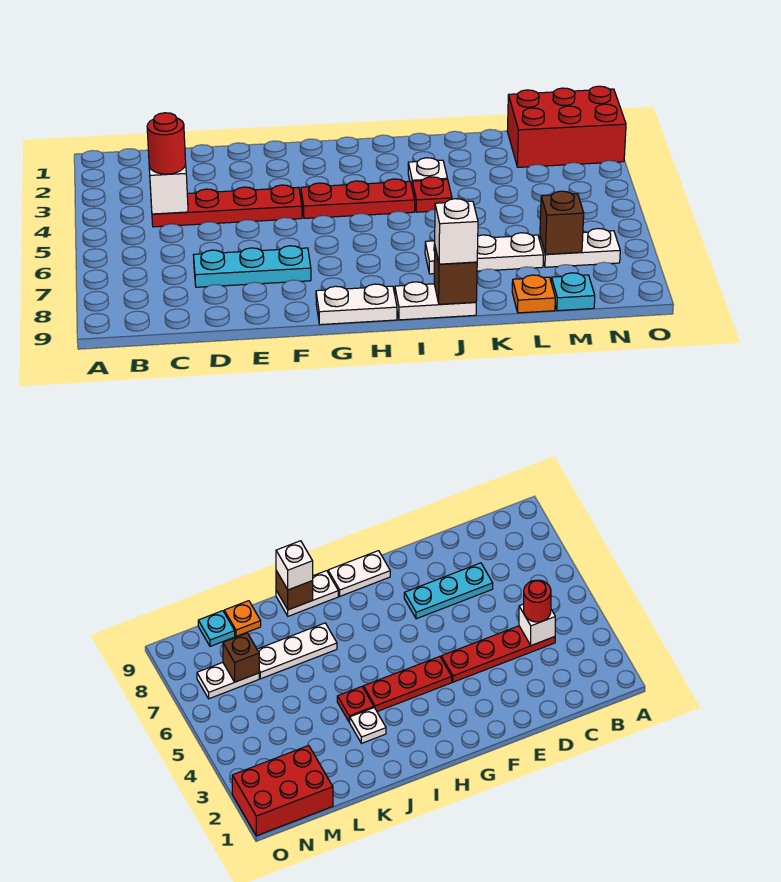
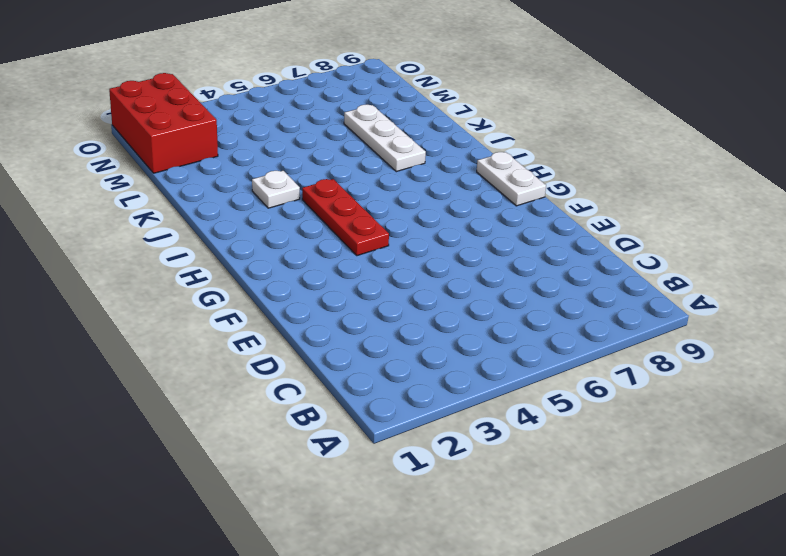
none -> red plate C4:F4 level 1
none -> cyan plate D7:F7 level 1
none -> white plate I9:J9 level 1

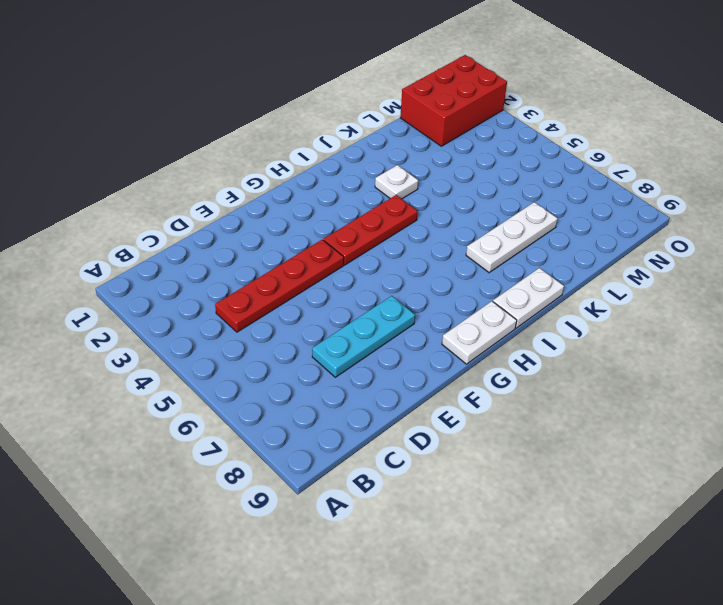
none -> red plate J4 level 1
none -> orange plate L9 level 1
none -> white plate M7:N7 level 1

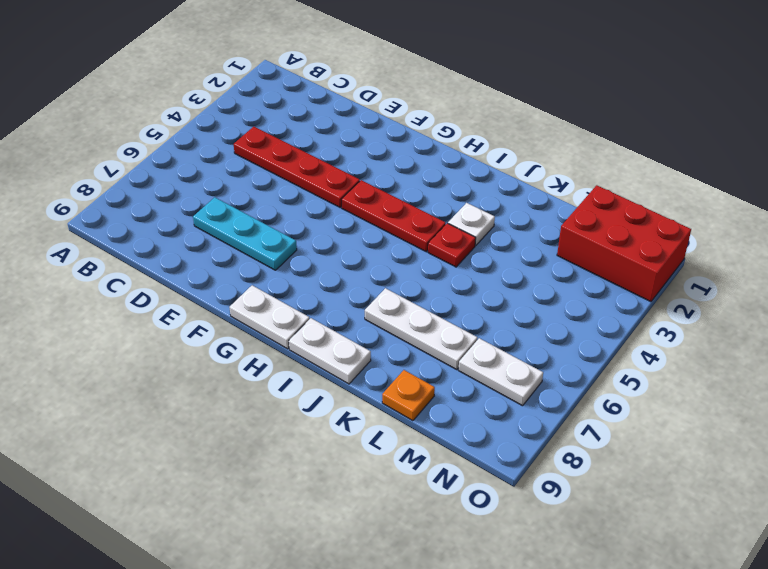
none -> cyan plate M9 level 1
none -> white brick C4 level 2
none -> brown brick J9 level 2

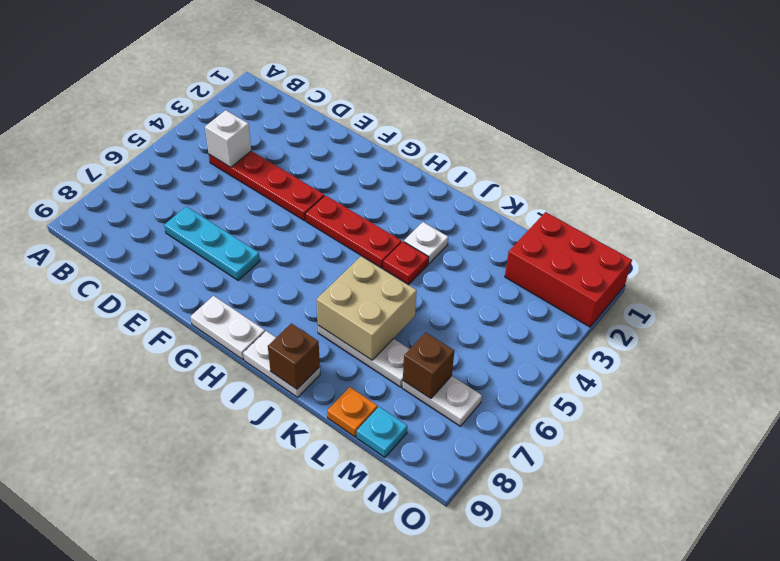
tan brick J6:K7 level 2 -> none
none -> red round brick C4 level 3
none -> white brick J9 level 3

